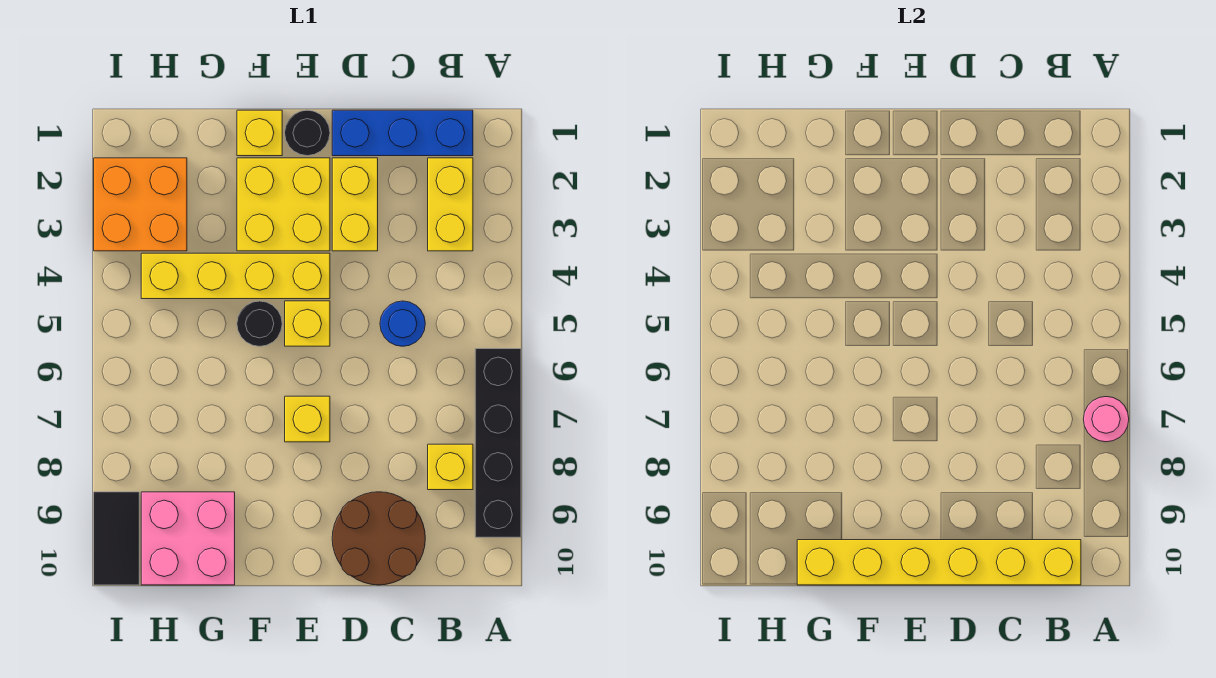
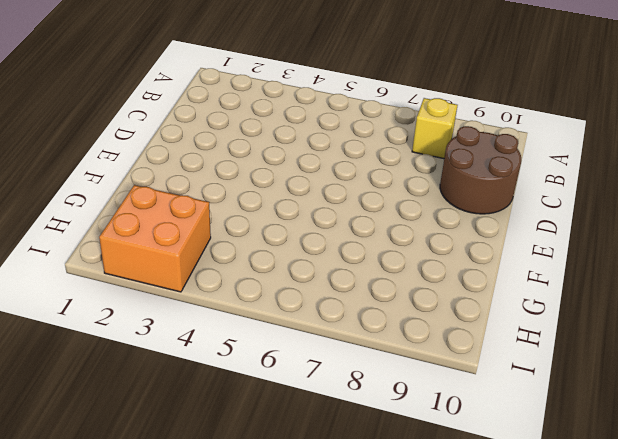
none -> black brick A6:A9 level 1
none -> blue brick B1:D1 level 1
none -> yellow brick B2:B3 level 1

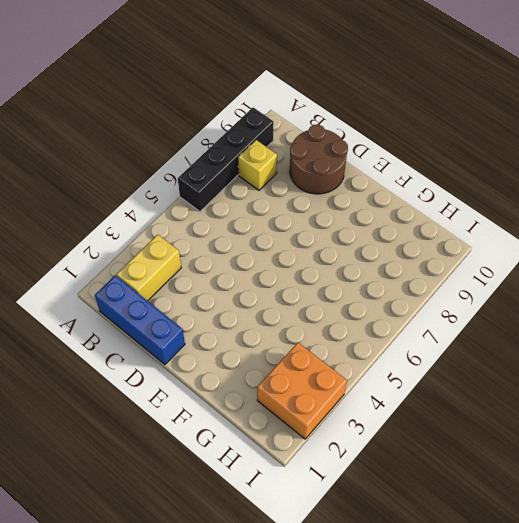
none -> blue round brick C5 level 1
none -> yellow brick D2:D3 level 1
none -> black round brick E1 level 1

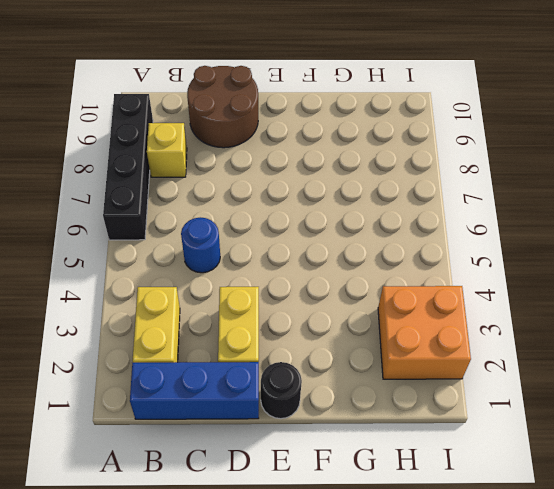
none -> yellow brick E2:F3 level 1
none -> yellow brick E4:H4 level 1
none -> yellow brick E5 level 1

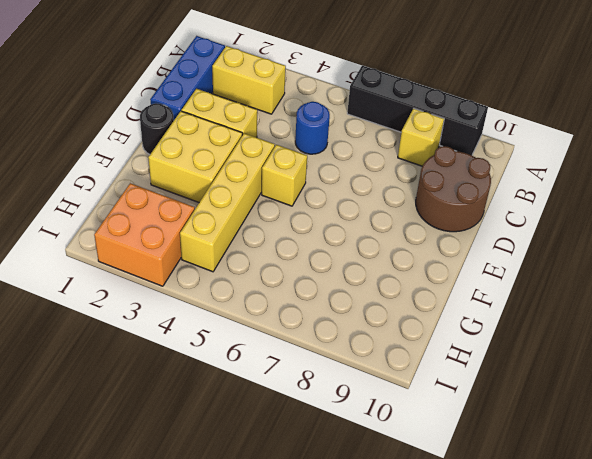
none -> yellow brick E7 level 1
none -> yellow brick F1 level 1
none -> black round brick F5 level 1

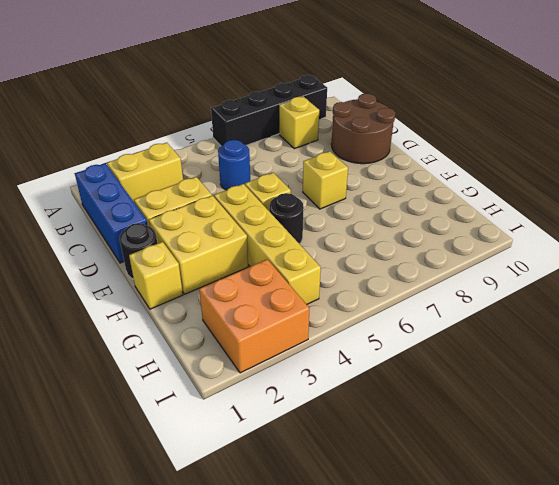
none -> pink brick G9:H10 level 1
none -> black tile I9:I10 level 1
none -> pink round brick A7 level 2

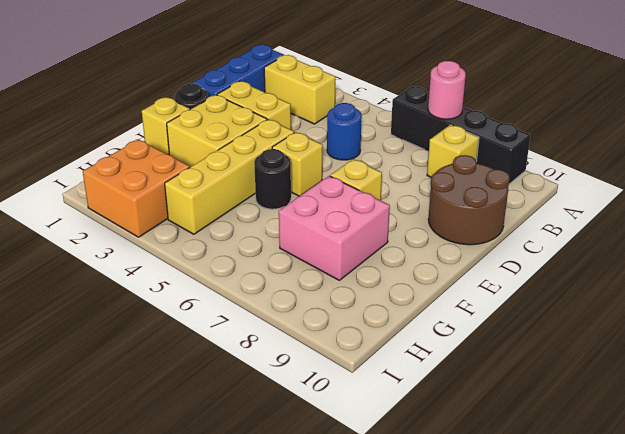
pink brick F7:G8 level 1 -> pink brick G9:H10 level 1
none -> black tile I9:I10 level 1
none -> yellow brick B10:G10 level 2

